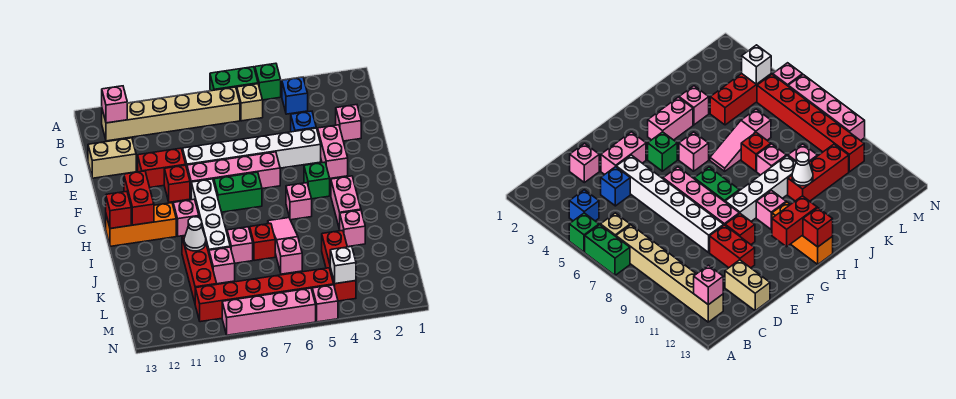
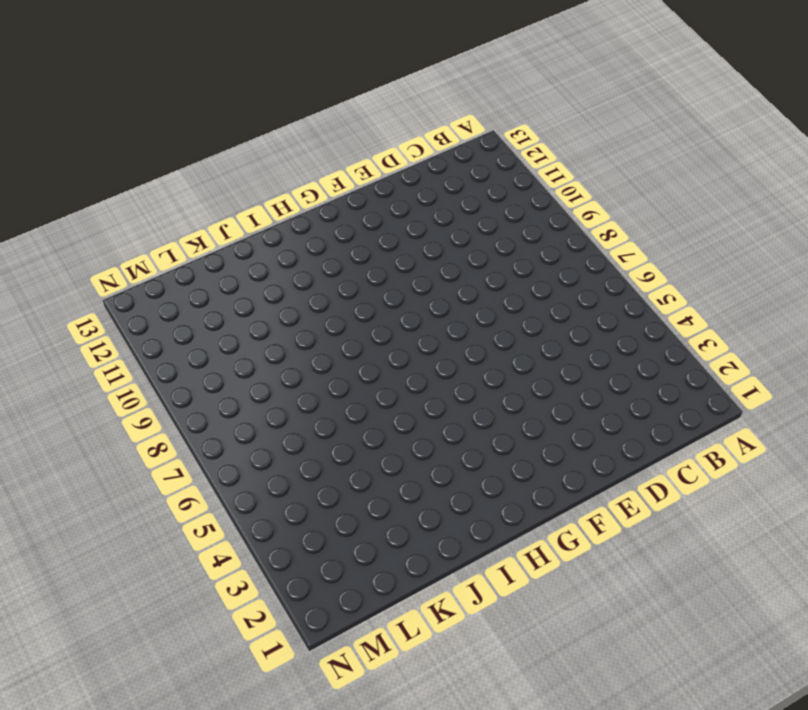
none -> green brick A5 level 1
none -> green brick A6:A7 level 1
none -> blue brick B4 level 1
none -> tan brick B6 level 1

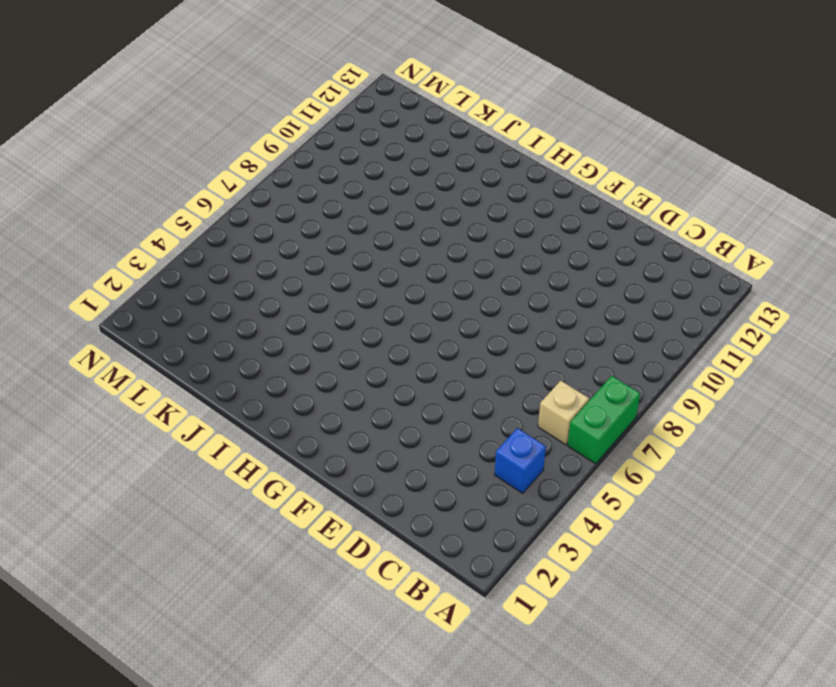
none -> green brick A5 level 1
none -> tan brick B7:B12 level 1
none -> pink brick D2 level 1
none -> blue brick D4 level 1

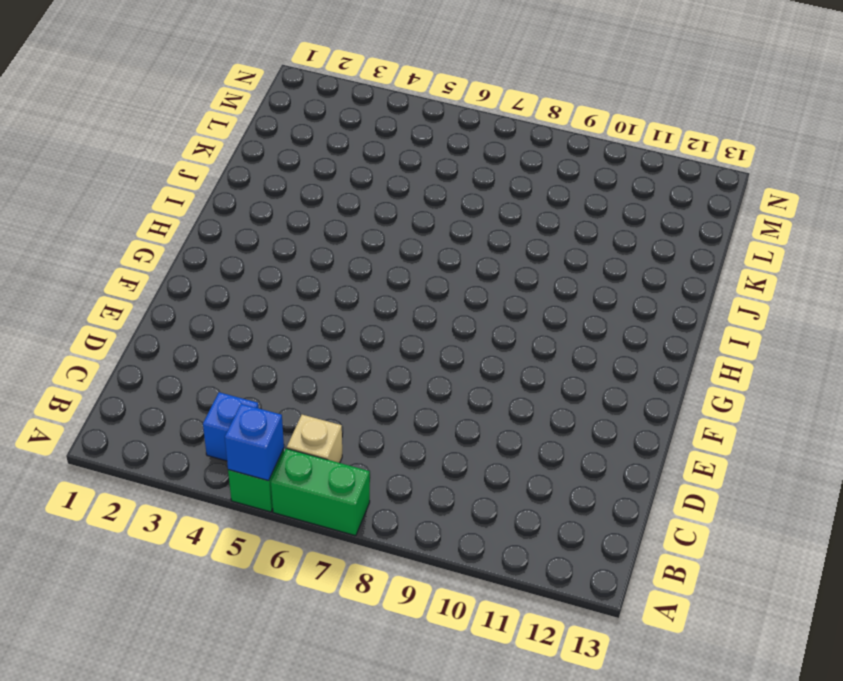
blue brick A5 level 2 -> blue brick D4 level 1
none -> tan brick B7:B12 level 1
none -> pink brick D2 level 1
none -> tan brick D12:D13 level 1
none -> pink brick E3:F3 level 1

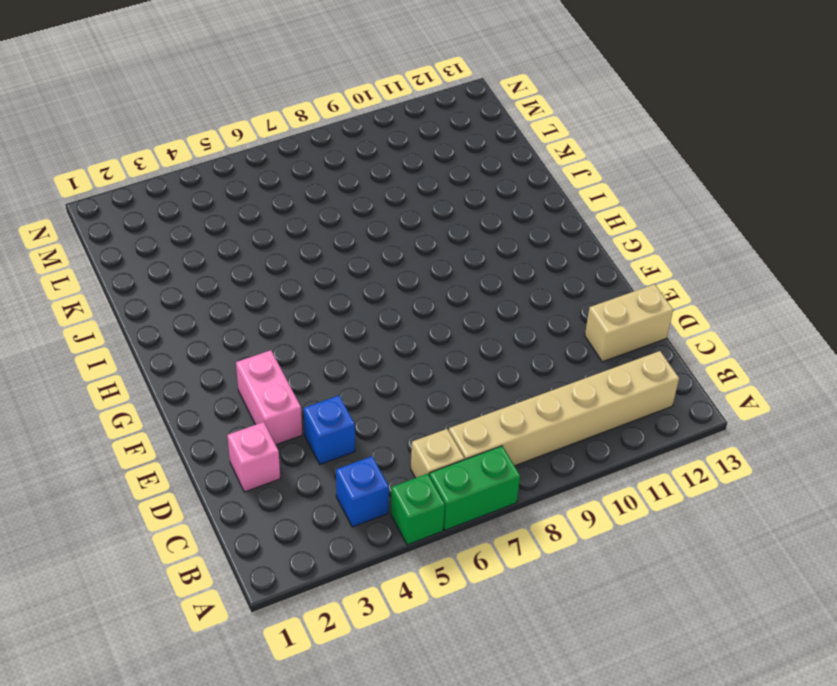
none -> white brick E4:E9 level 1
none -> red brick E10:E11 level 1
none -> pink brick F6:F9 level 1
none -> red brick F10 level 1

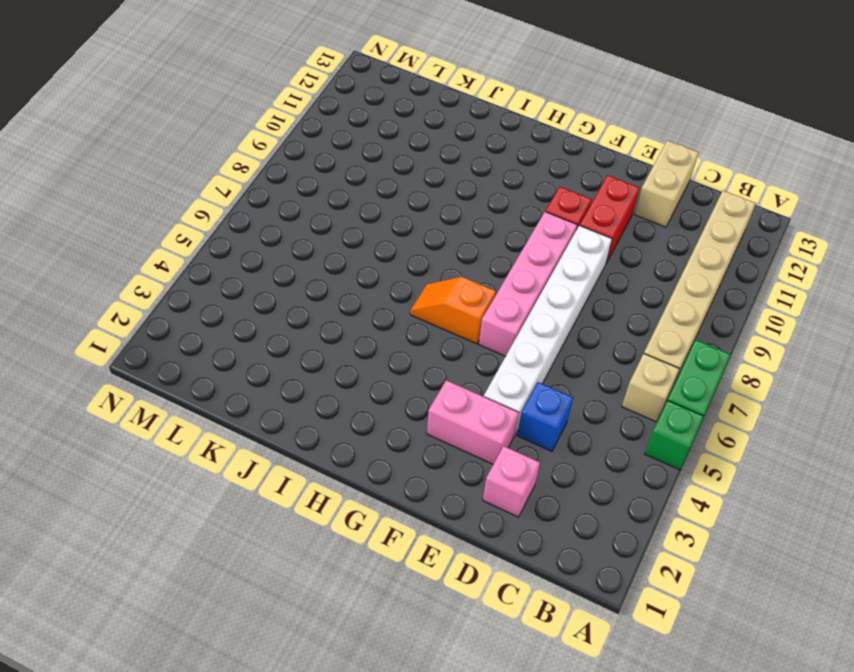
orange slope G6:H6 level 1 top G -> none
none -> blue brick B4 level 1
none -> green brick G4 level 1
none -> green brick G7:G8 level 1
none -> white brick G9:J9 level 1

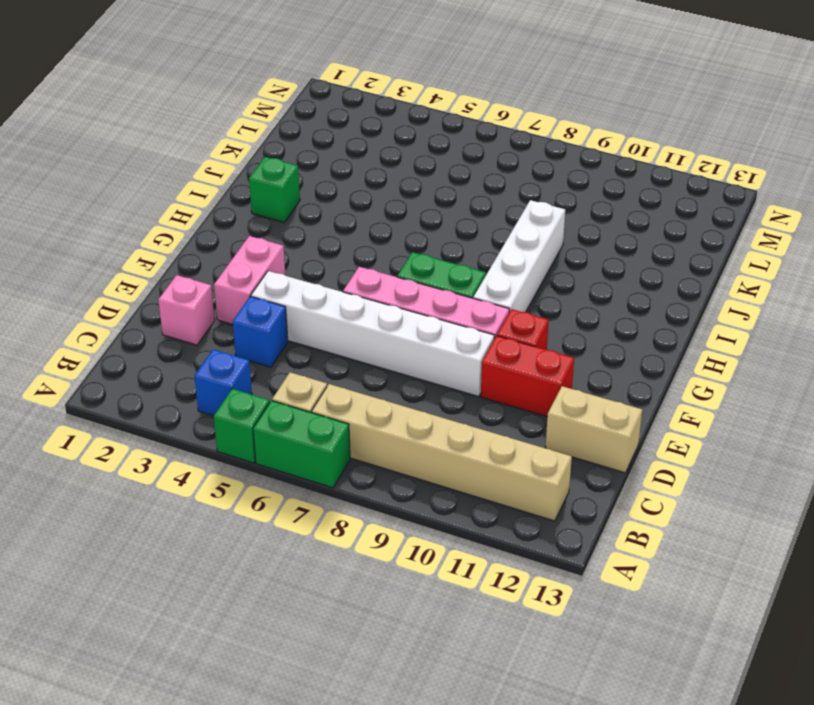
green brick I2 level 1 -> green brick G4 level 1
none -> pink brick H3:I3 level 1
none -> pink brick H5 level 1
none -> pink brick H10 level 1
none -> orange brick H11:H13 level 1

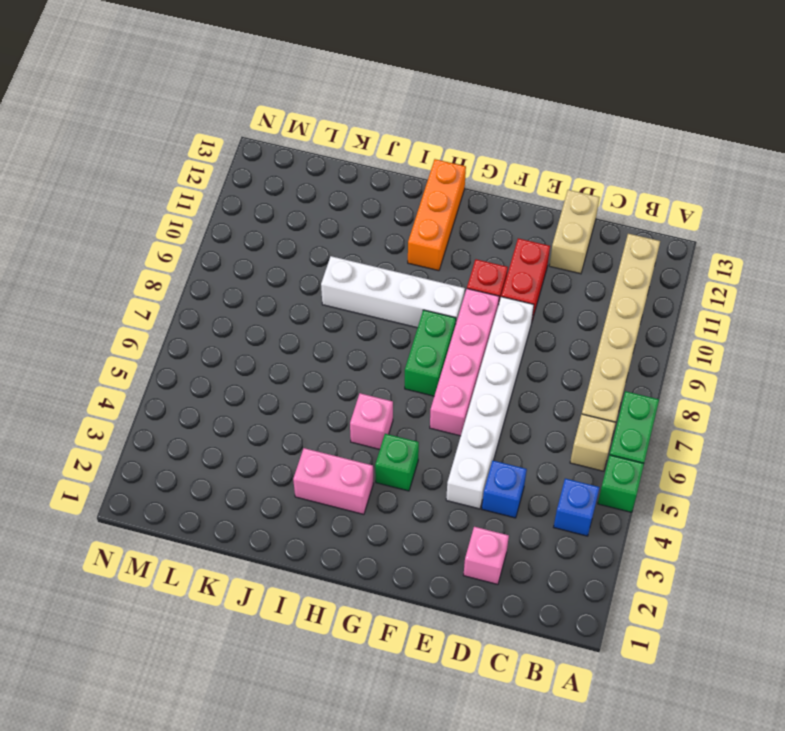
none -> pink brick E3:F3 level 1
none -> pink brick H10 level 1
none -> pink slope I6:K6 level 1 top K
none -> pink brick J3 level 1

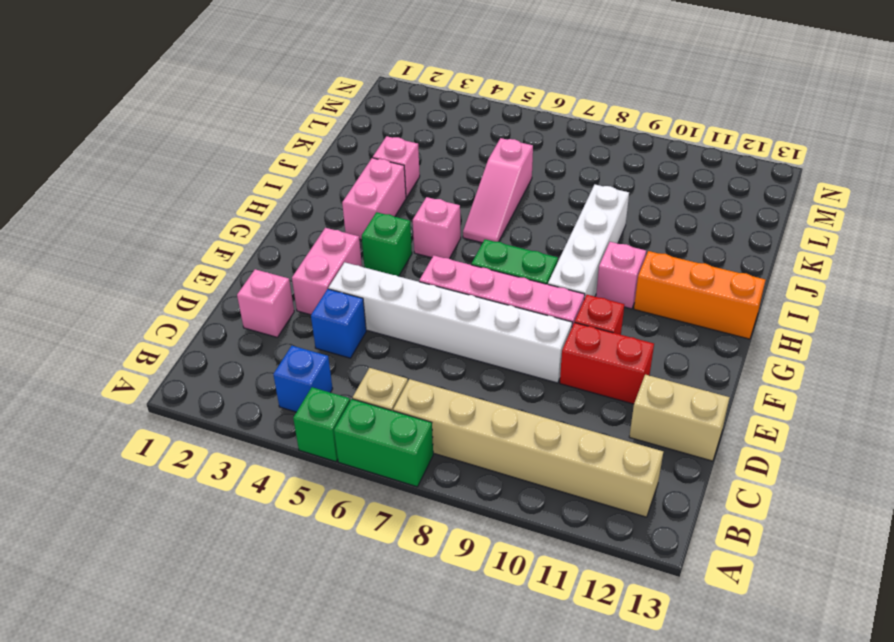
none -> red brick J7 level 1
none -> pink brick J8 level 1
none -> red brick J10:L10 level 1
none -> red brick K4:M4 level 1

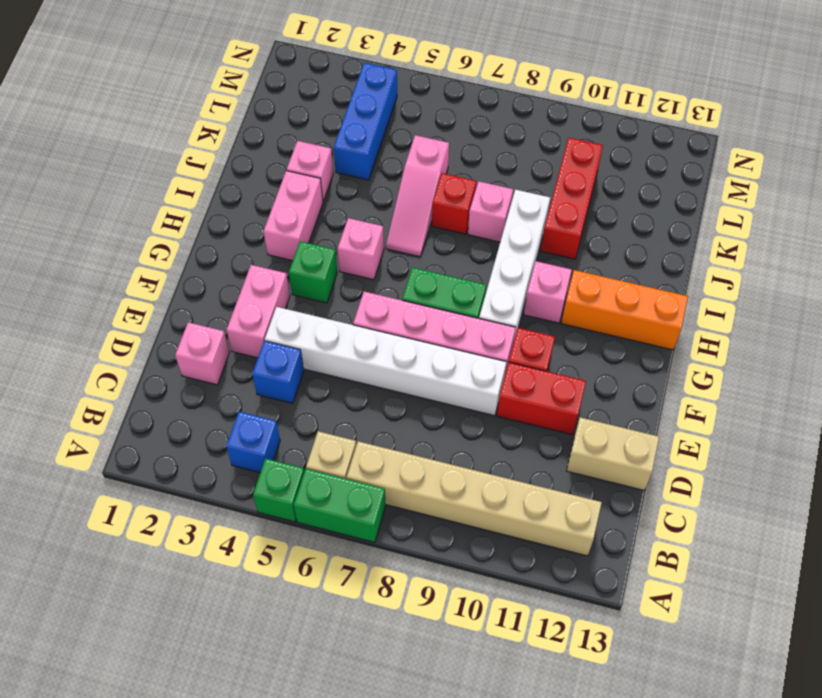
blue brick K4:M4 level 1 -> red brick K4:M4 level 1
none -> pink brick K9 level 1
none -> red brick M5:M10 level 1
none -> pink brick N5 level 1
none -> pink brick N6:N9 level 1

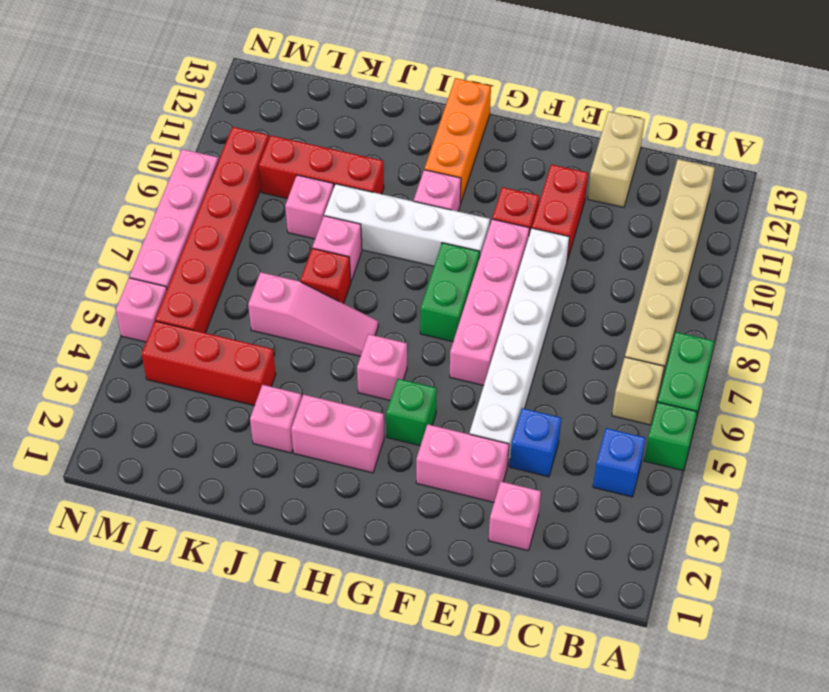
none -> pink brick B12 level 2
none -> red brick G12:H12 level 2
none -> red brick H13 level 2
none -> white cone J10 level 2

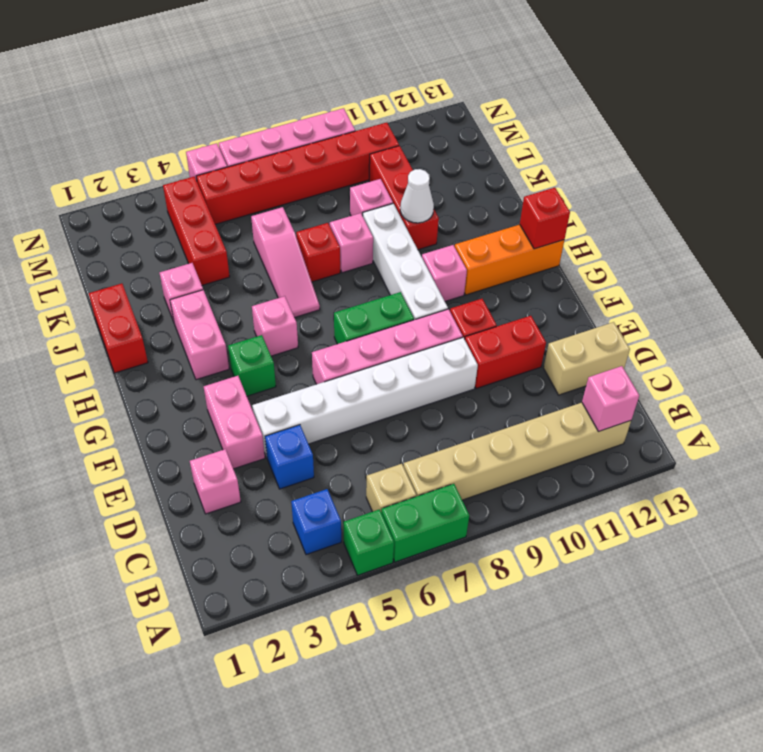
red brick I1:J1 level 1 -> red brick G12:H12 level 2
none -> white brick M4 level 2

